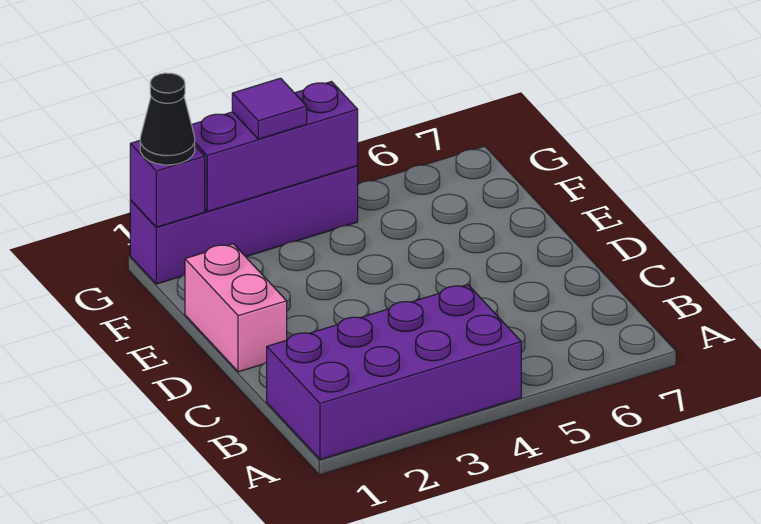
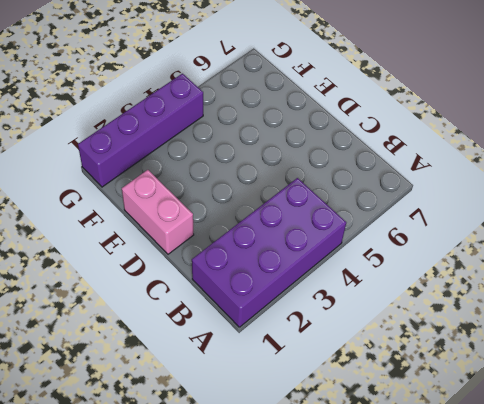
none -> purple brick G1 level 2
none -> purple brick G2:G4 level 2

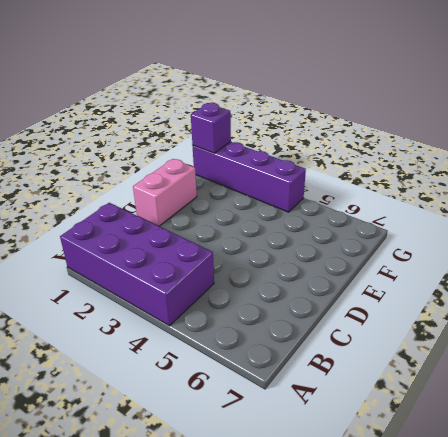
none -> purple brick G2:G4 level 2
none -> black cone G1 level 3

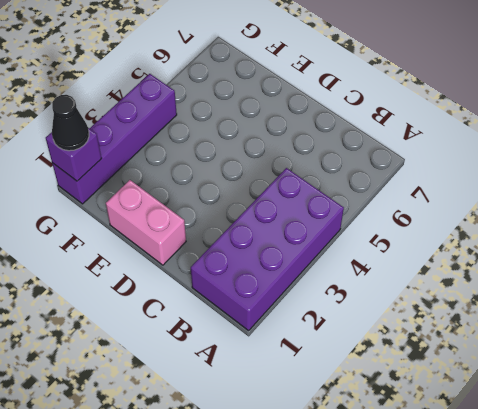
none -> purple brick G2:G4 level 2
none -> purple tile G3 level 3

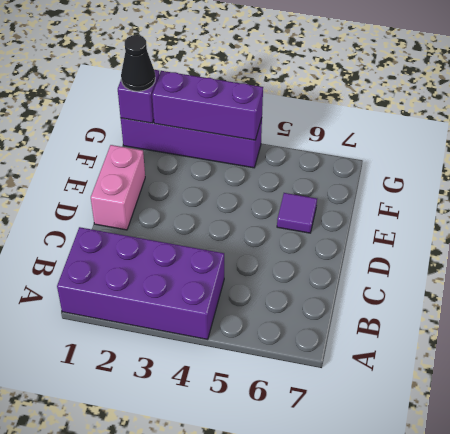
purple tile E6 level 1 -> purple tile G3 level 3

